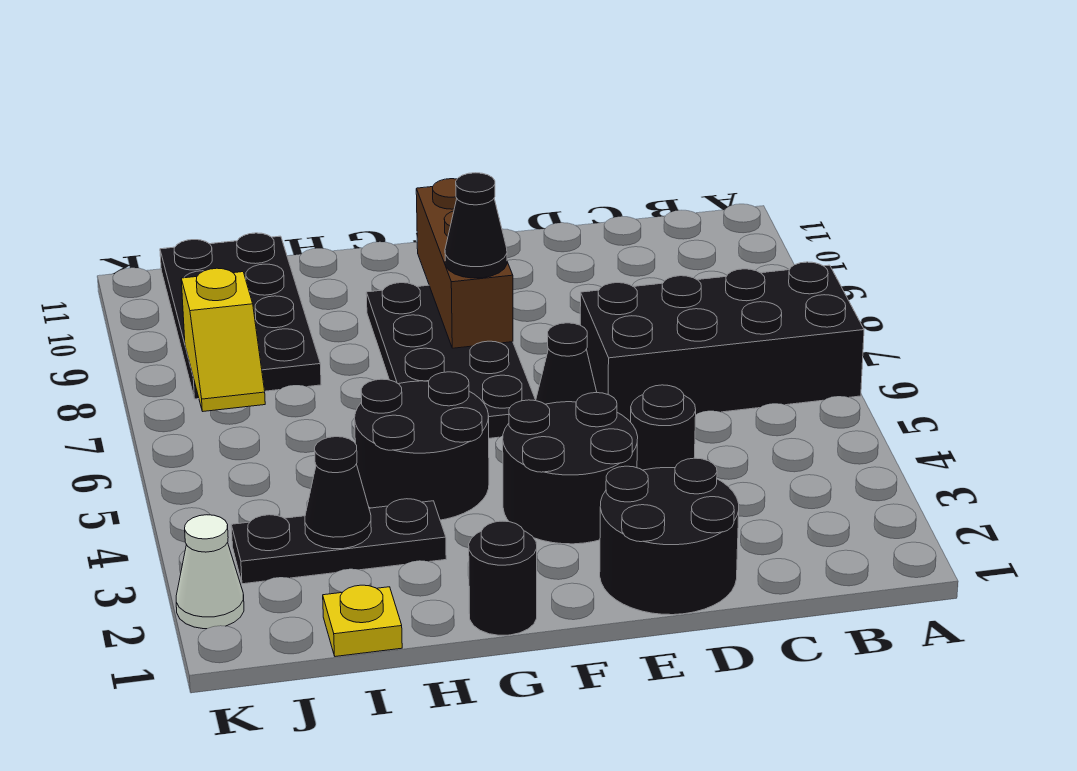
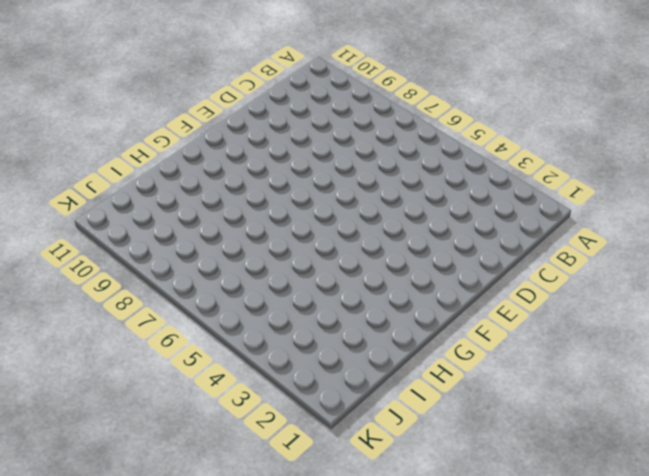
none -> black brick A6:D7 level 1
none -> black round brick D1:E2 level 1
none -> black round brick D4 level 1

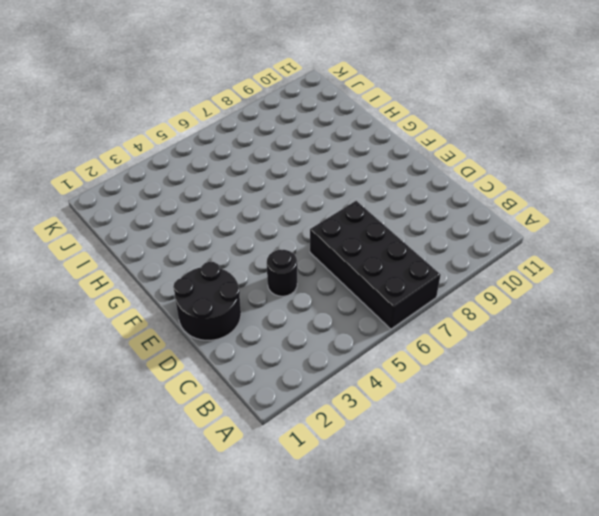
none -> black round brick E3:F4 level 1
none -> black cone E6 level 1
none -> black plate F6:G9 level 1

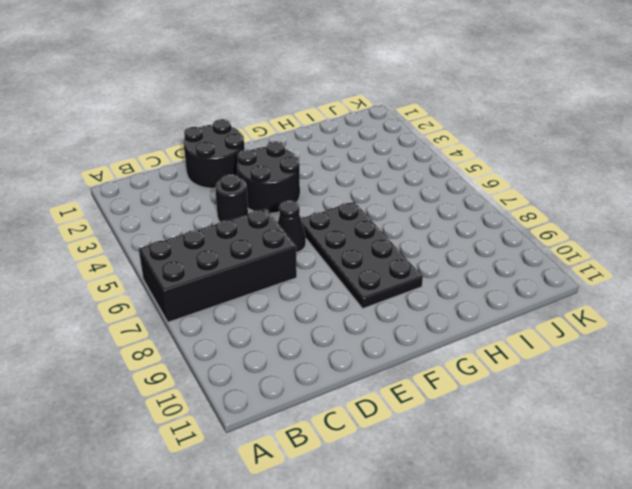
none -> black round brick G1 level 1
none -> black round brick G4:H5 level 1
none -> black plate H3:J3 level 1

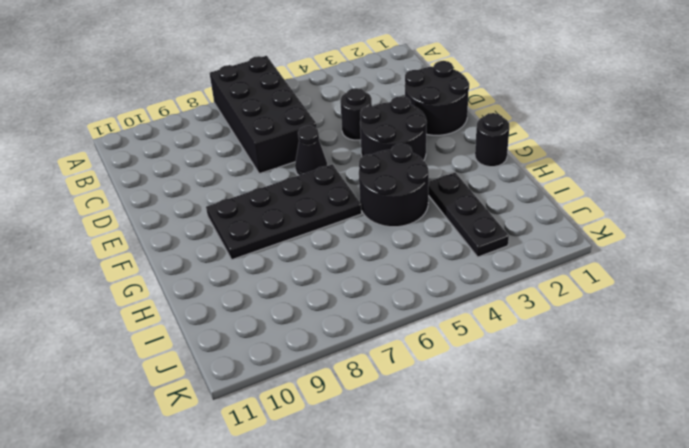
none -> yellow plate I1 level 1
none -> black plate I8:J11 level 1
none -> white cone K2 level 1

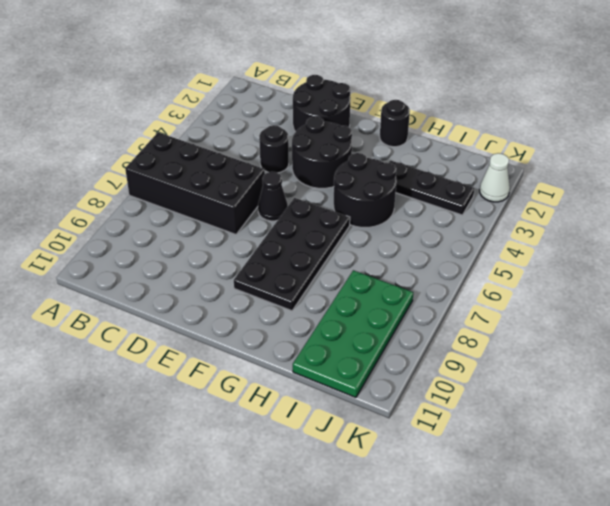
green plate I8:J11 level 1 -> black plate I8:J11 level 1
none -> yellow plate I1 level 1
none -> brown brick F8:F10 level 2
none -> black cone I3 level 2

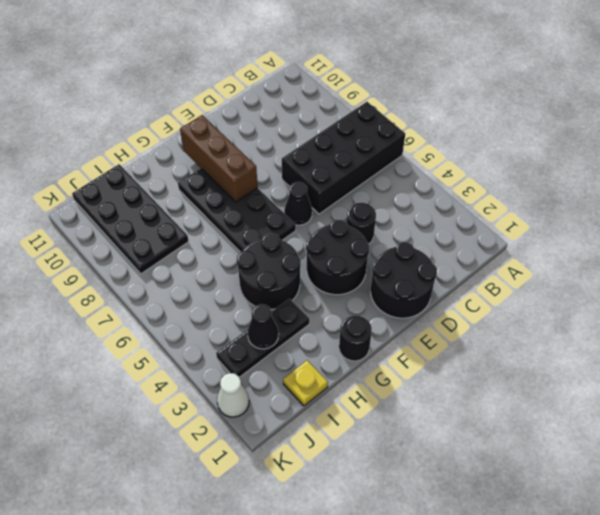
none -> yellow slope J7:J8 level 2 top 8
none -> black cone F8 level 3

